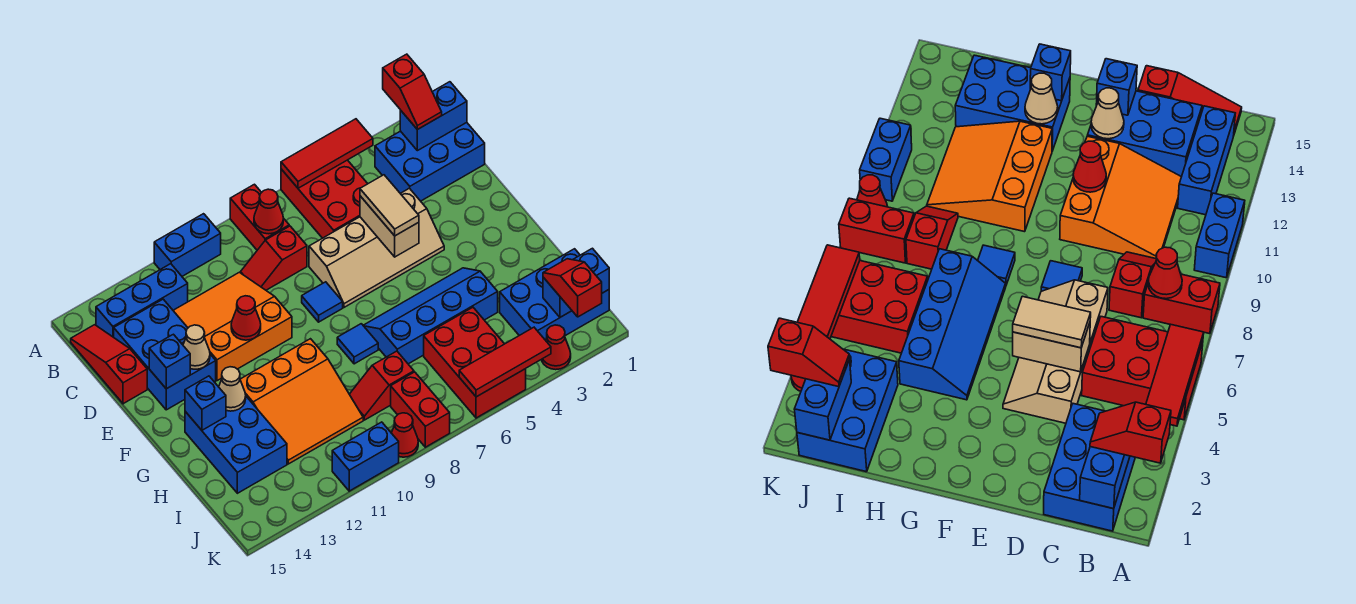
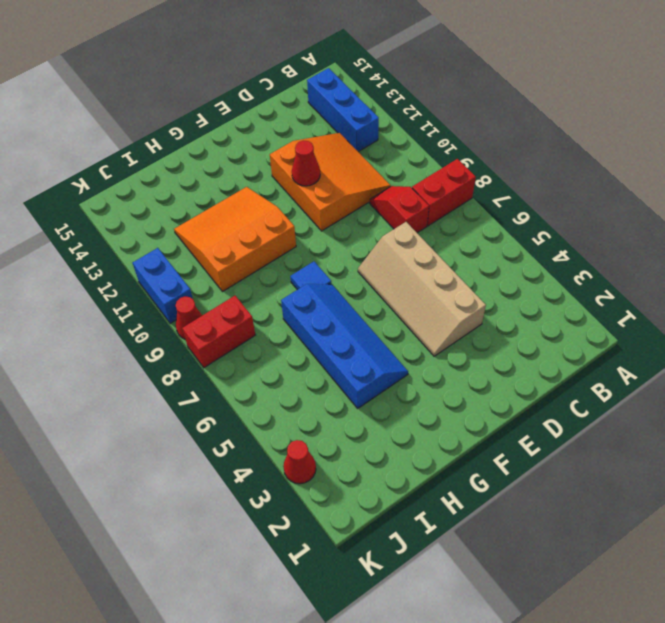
orange slope G10:I12 level 1 top 10 -> orange slope G10:I12 level 1 top G
none -> red brick A5:C6 level 1
none -> blue brick A10:A11 level 1
none -> blue brick B1:C3 level 1
none -> red slope B15:D15 level 1 top D

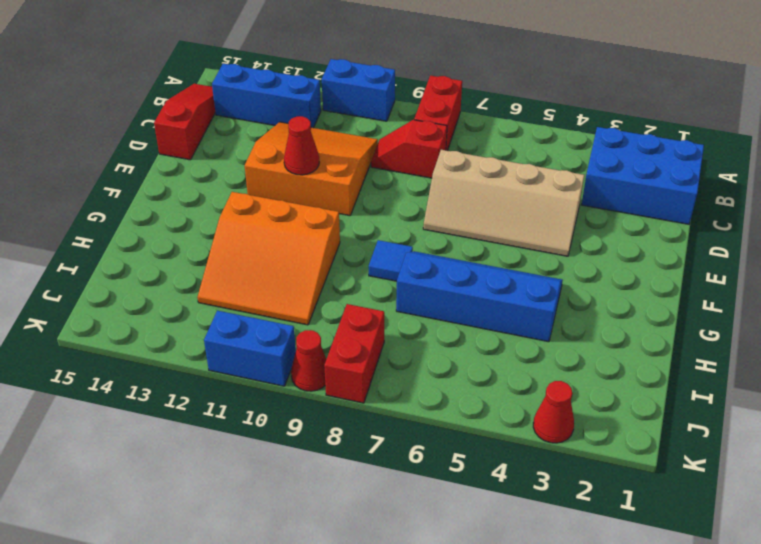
none -> red brick A5:C6 level 1
none -> blue brick C13:E14 level 1
none -> blue tile E8 level 1
none -> blue brick G13:I14 level 1

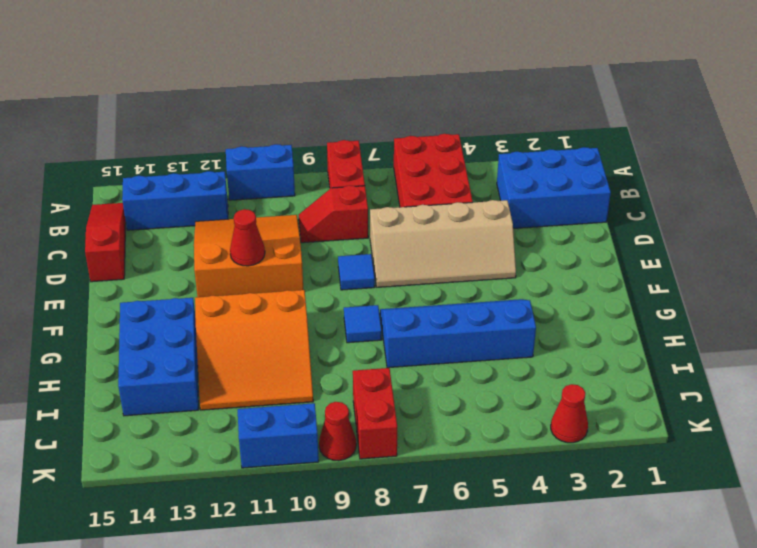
none -> blue brick C13:E14 level 1
none -> blue brick I1:J3 level 1
none -> red brick I5:K6 level 1
none -> red slope I8:I9 level 1 top 8

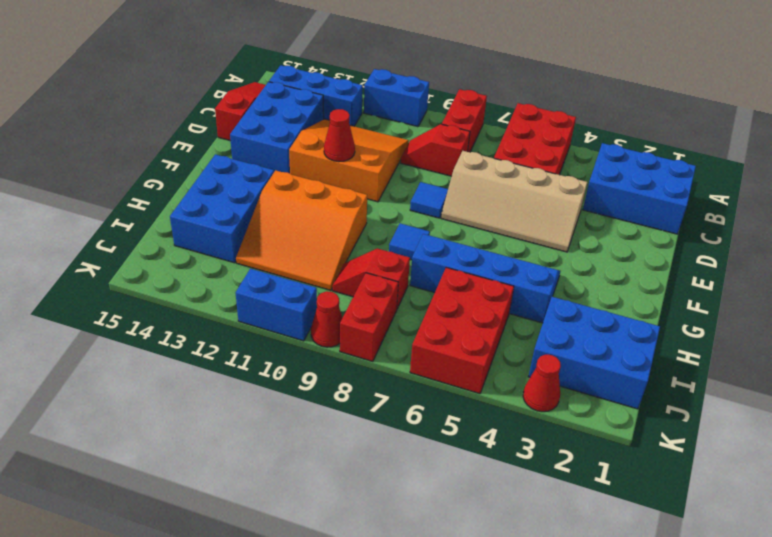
none -> red tile A4:A6 level 2
none -> blue brick B1:B2 level 2
none -> red cone B8 level 2
none -> tan brick D5:E5 level 2

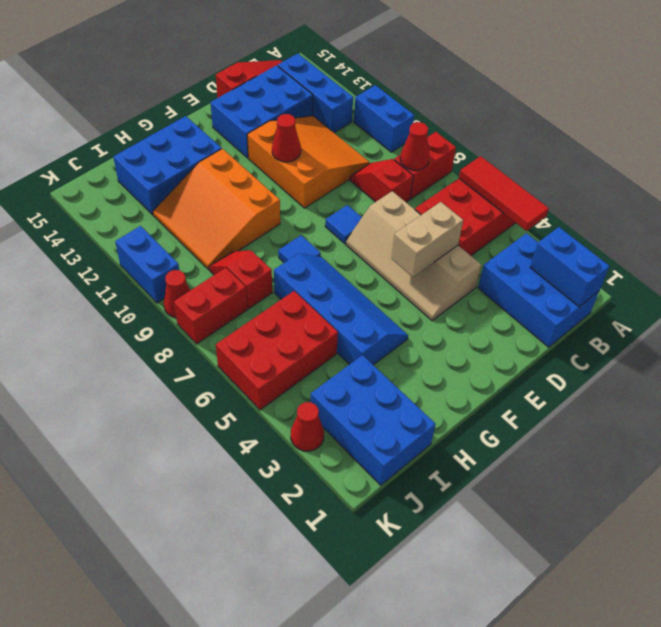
none -> tan cone E13 level 2
none -> blue brick E14 level 2
none -> tan cone G13 level 2
none -> blue brick G14 level 2

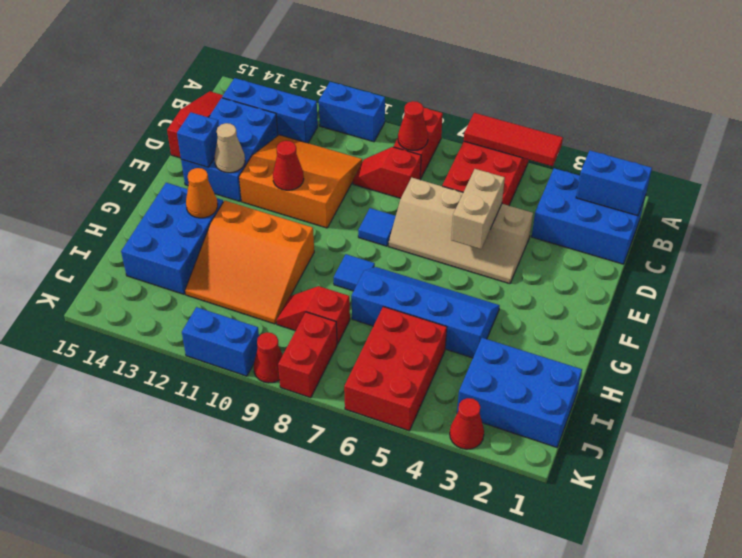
orange cone G13 level 2 -> tan cone G13 level 2
none -> blue brick G14 level 2
none -> blue brick J1:J2 level 2
none -> red tile K4:K6 level 2
none -> red slope A2:B2 level 3 top A

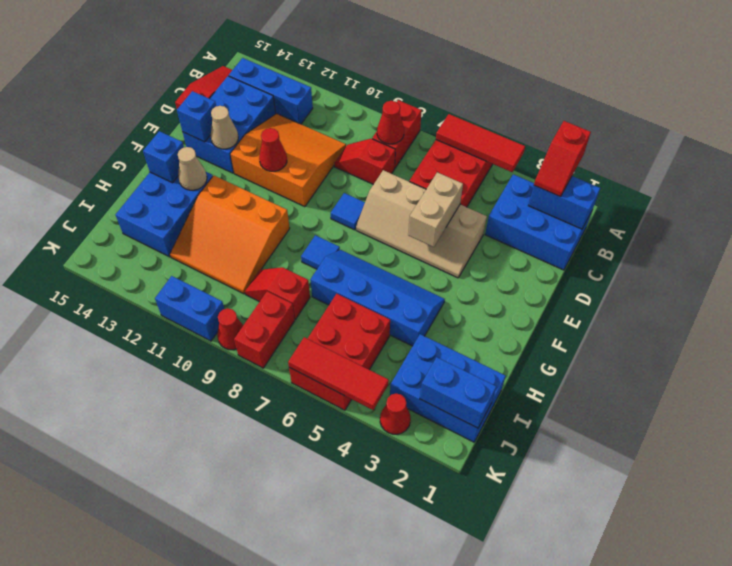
none -> blue brick A10:A11 level 1
none -> tan tile D5:E5 level 3
none -> red slope J2:K2 level 3 top K

